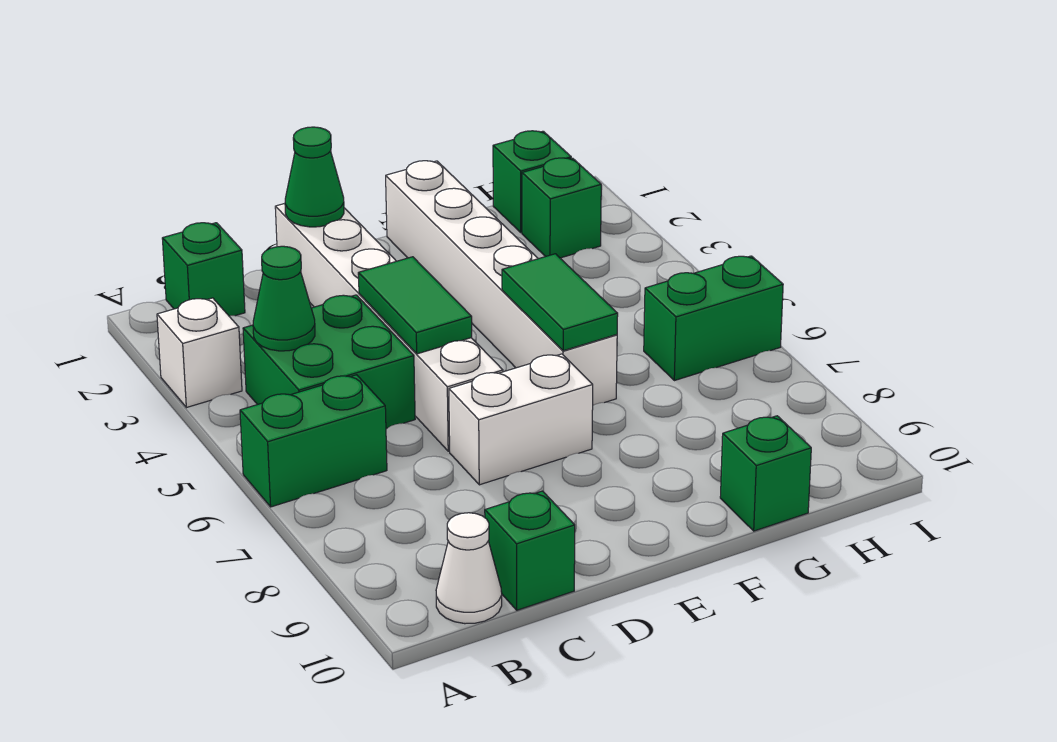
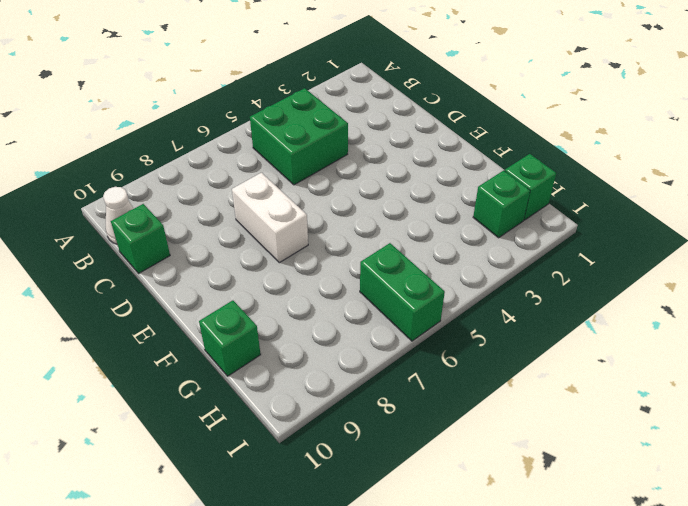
none -> white brick A3 level 1
none -> green brick A6:B6 level 1
none -> green brick B1 level 1

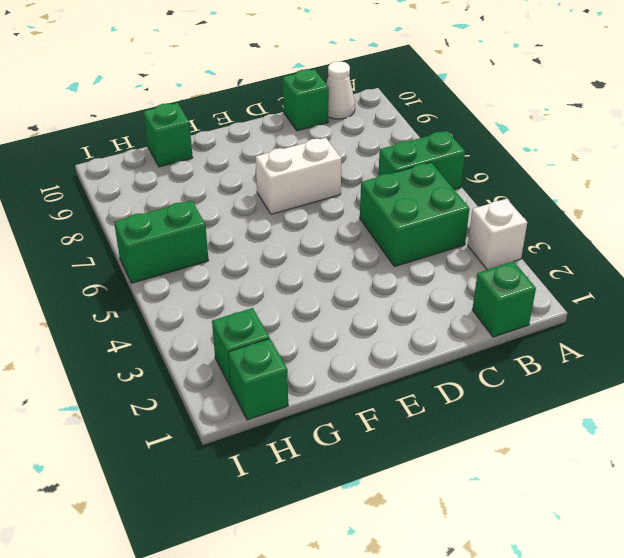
none -> white brick D1:D6 level 1
none -> white brick F1:F6 level 1
none -> green cone B4 level 2

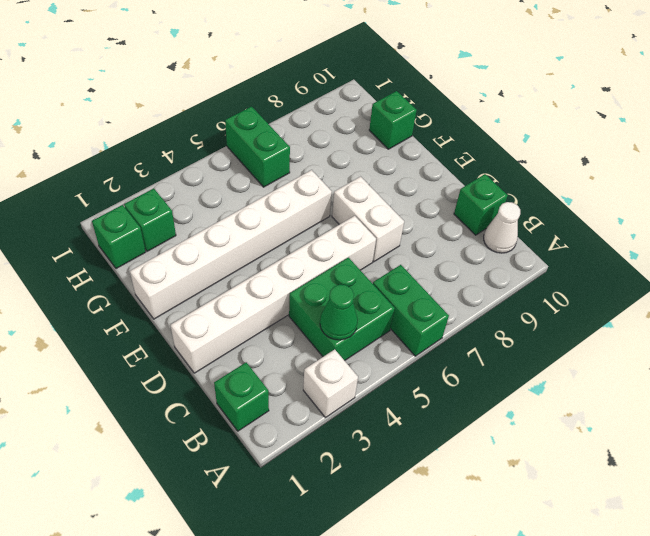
none -> green cone D1 level 2
none -> green tile D4:D5 level 2
none -> green tile F5:F6 level 2

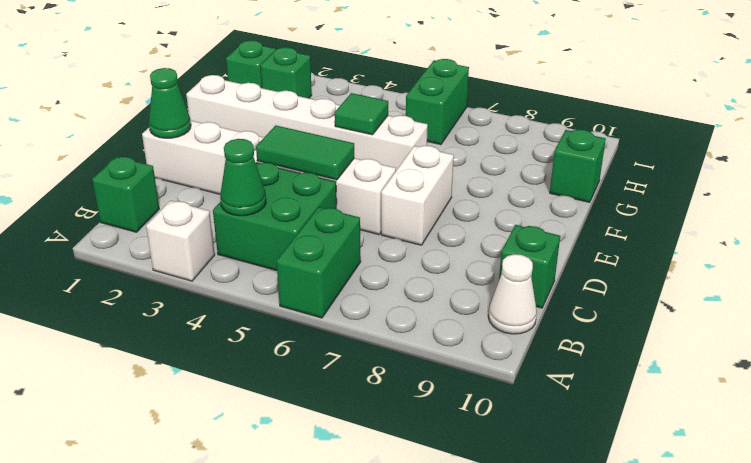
green tile F5 level 2 -> green tile F5:F6 level 2

